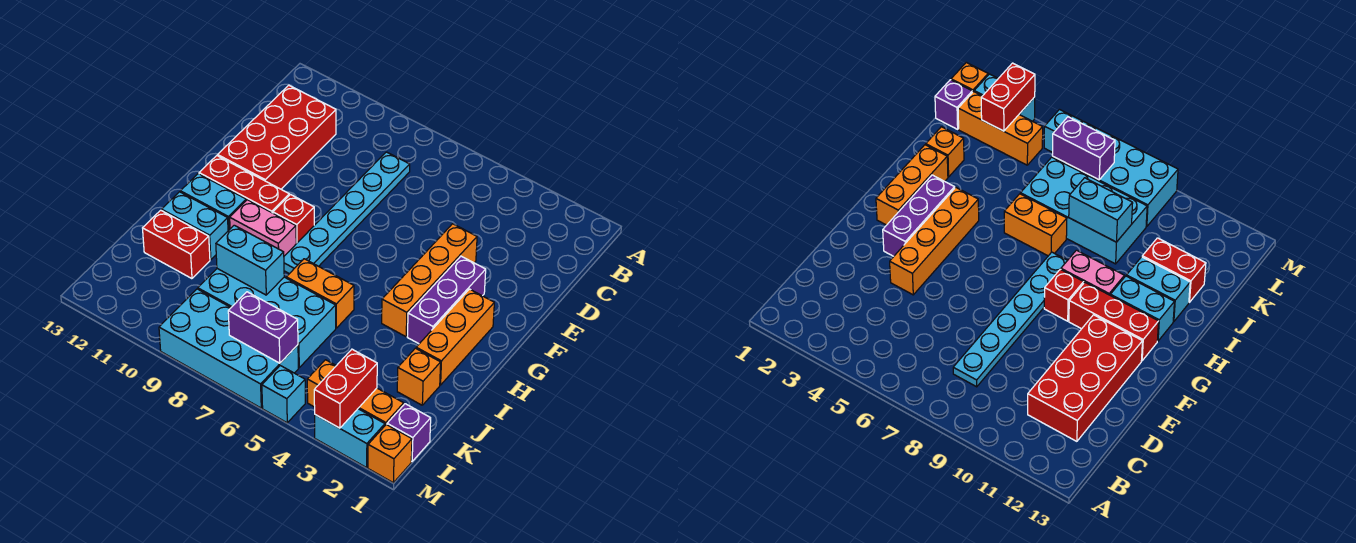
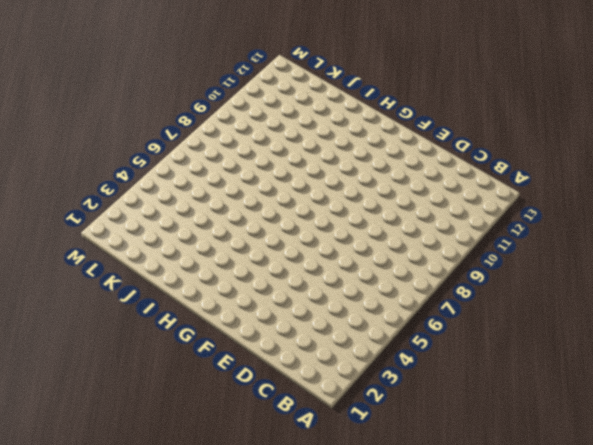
none -> cyan plate C8:H8 level 1
none -> red brick C11:F12 level 1
none -> orange brick E4:H4 level 1

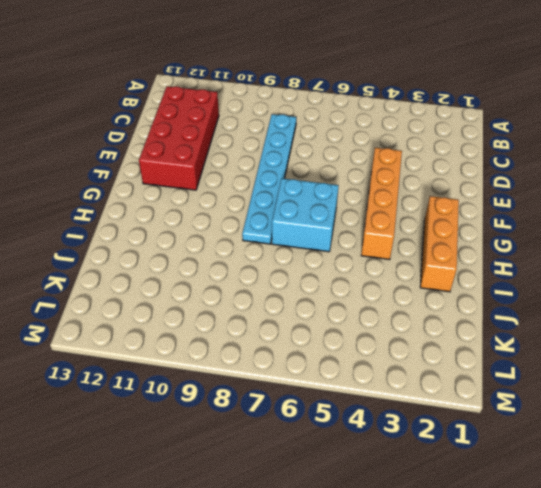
cyan brick G6:H7 level 1 -> none
none -> purple brick F3:H3 level 1
none -> red brick G9 level 1
none -> red brick G10:G12 level 1

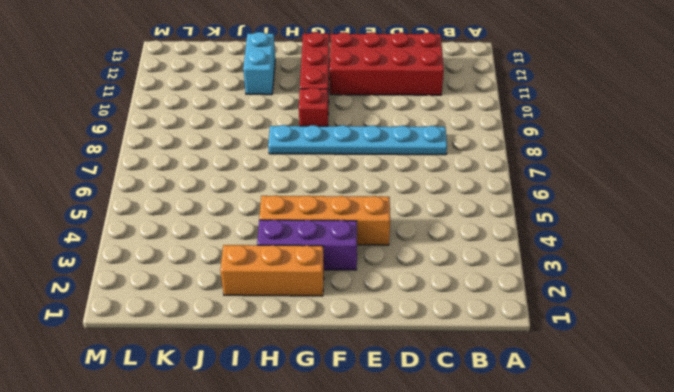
none -> pink brick H9:H10 level 1
none -> cyan brick H11:H12 level 1
none -> orange brick I6:I7 level 1

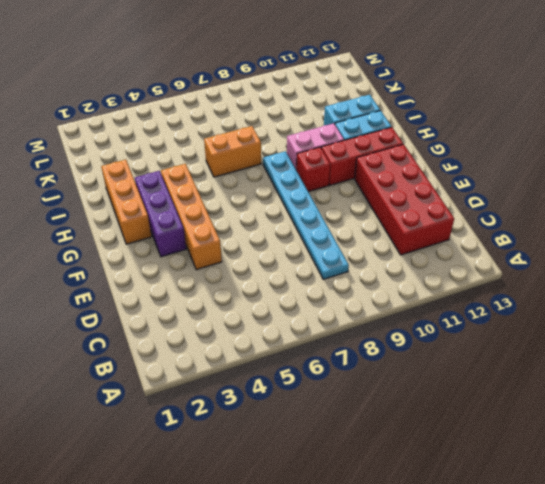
none -> orange brick J2 level 1
none -> cyan brick J6:K9 level 1
none -> red brick J11:J12 level 1

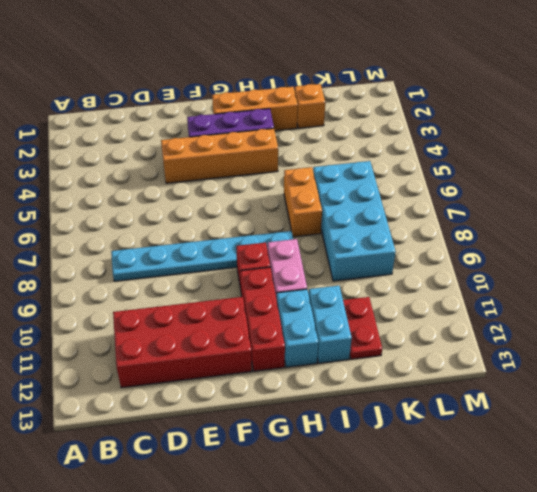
red plate J11:J12 level 1 -> red brick J11:J12 level 1
none -> purple brick L1 level 1
none -> orange brick L2:L4 level 1
none -> cyan brick L6:M9 level 1

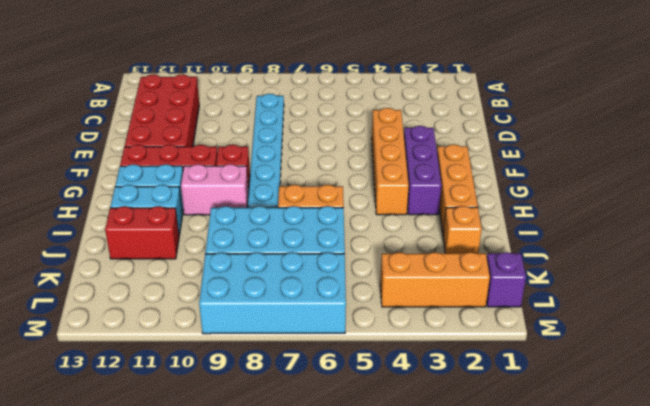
none -> orange brick M1 level 1
none -> cyan brick M2:M3 level 1
none -> cyan brick M5 level 1

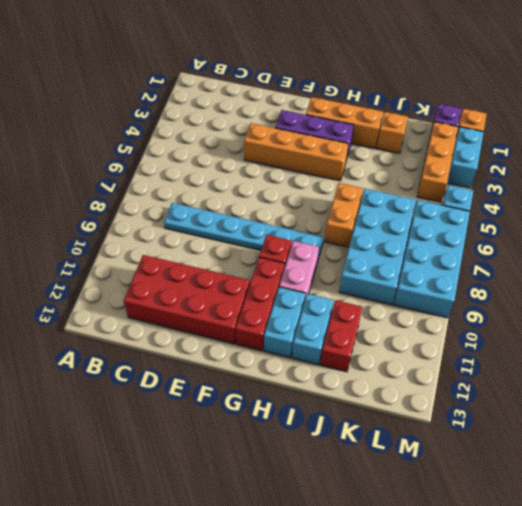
none -> cyan brick J8:J9 level 2
none -> red brick L3:M3 level 2
none -> purple brick L6:L7 level 2

